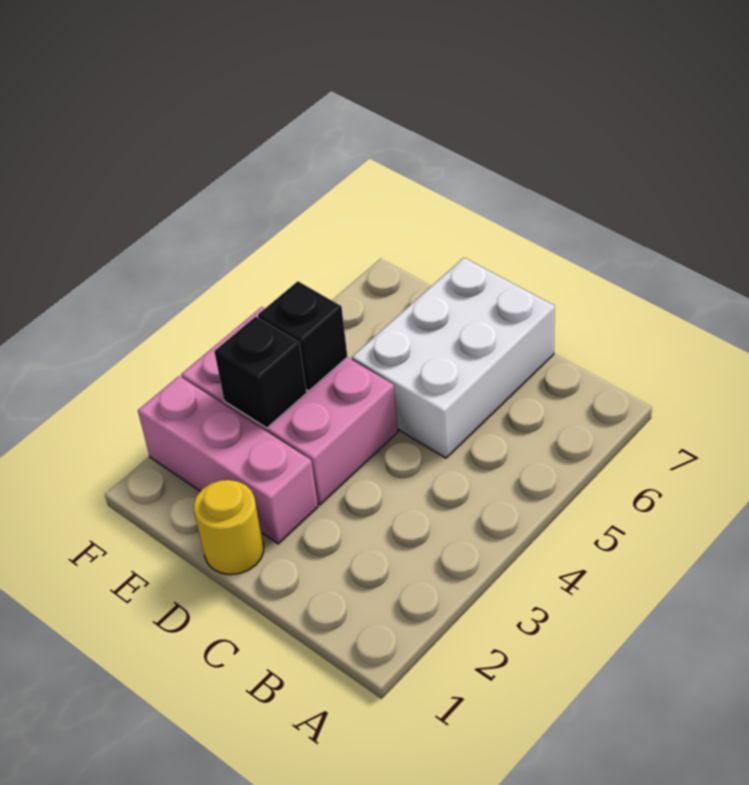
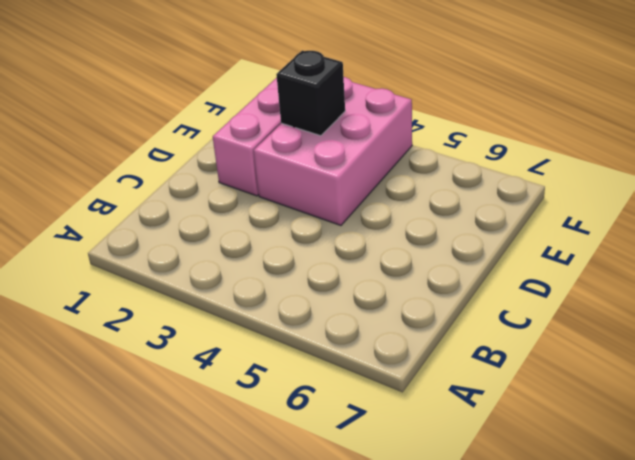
none -> white brick C5:D7 level 1
none -> yellow round brick D1 level 1

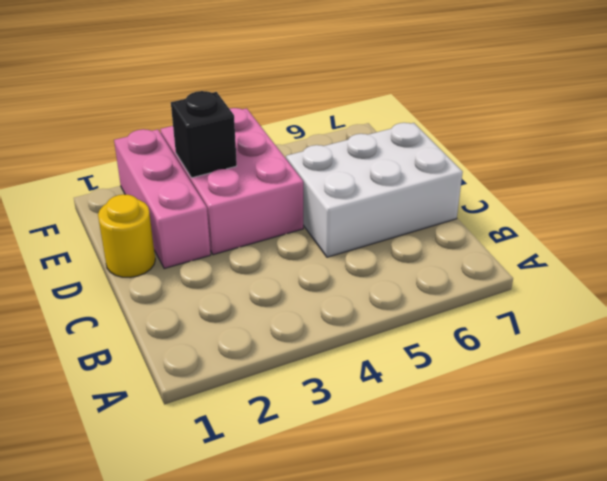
none -> black brick E4 level 2

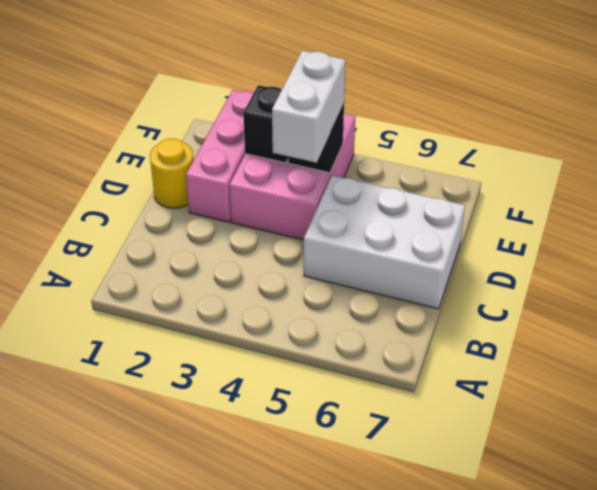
white brick D4:E4 level 3 -> none

